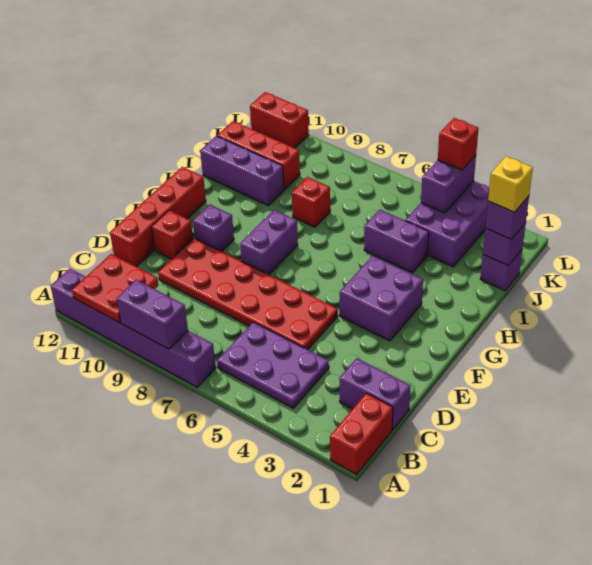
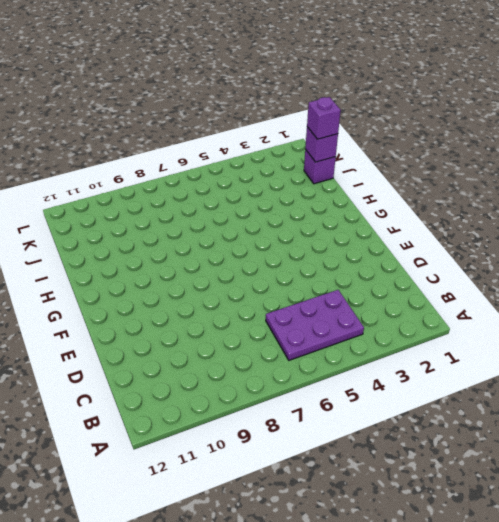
none -> red brick A1:B1 level 1
none -> purple brick A7:A12 level 1
none -> purple brick C1:C2 level 1

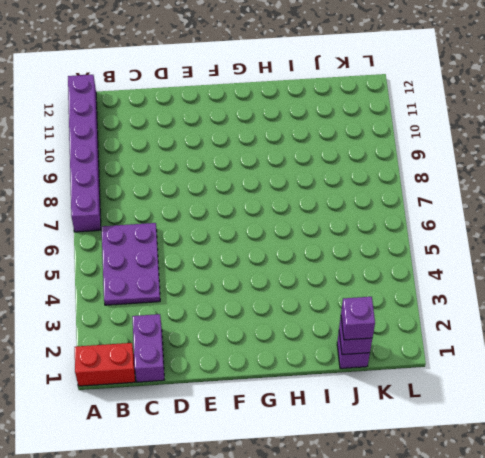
none -> red plate D5:E10 level 1
none -> red brick D12:G12 level 1
none -> red brick E11 level 1

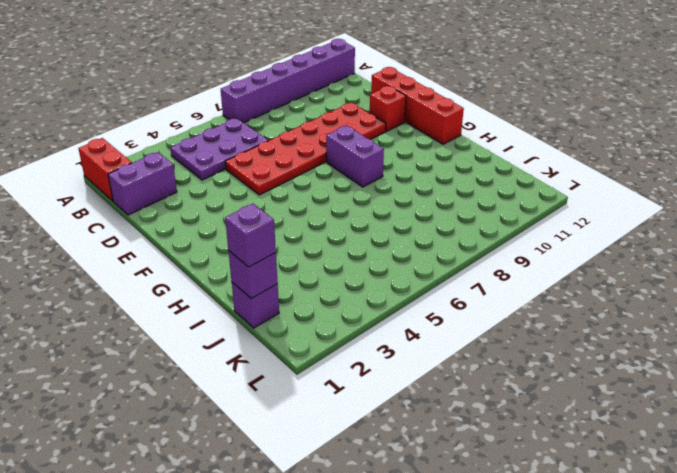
none -> purple brick F3:G4 level 1
none -> purple brick F10 level 1
none -> purple brick I4:I5 level 1

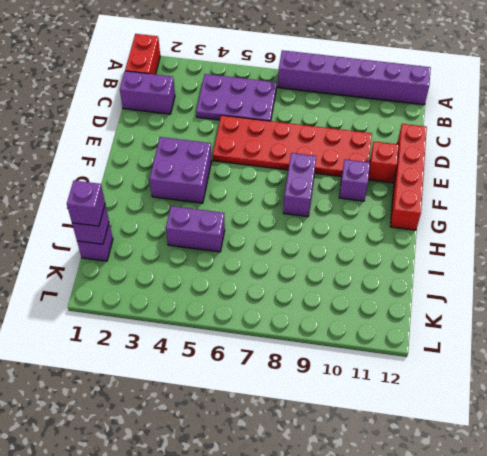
none -> red brick I8 level 1
none -> purple brick I10:I12 level 1
none -> purple brick J3:L4 level 1

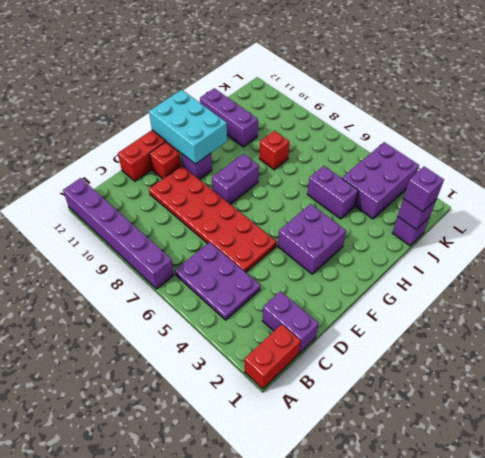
cyan brick F10:G12 level 2 -> none
none -> red brick J10:J12 level 1
none -> red brick L11:L12 level 1
none -> purple brick A8:A9 level 2

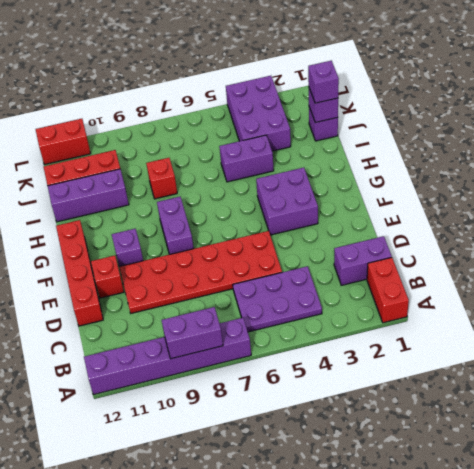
none -> red plate A10:B11 level 2
none -> purple brick K4:L4 level 2
none -> red brick L4 level 3

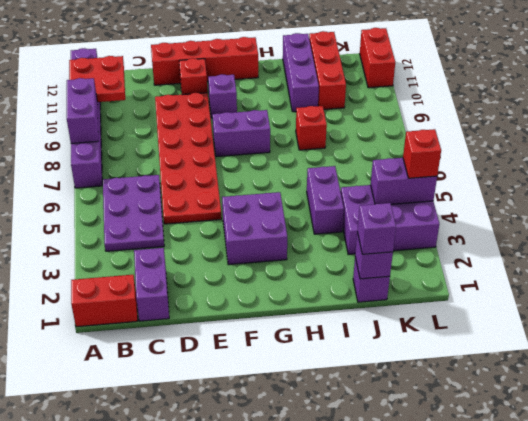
none -> yellow brick J1 level 4

